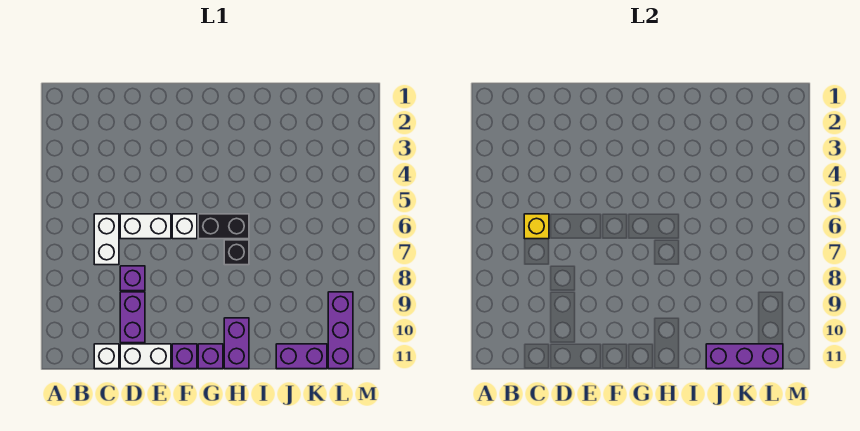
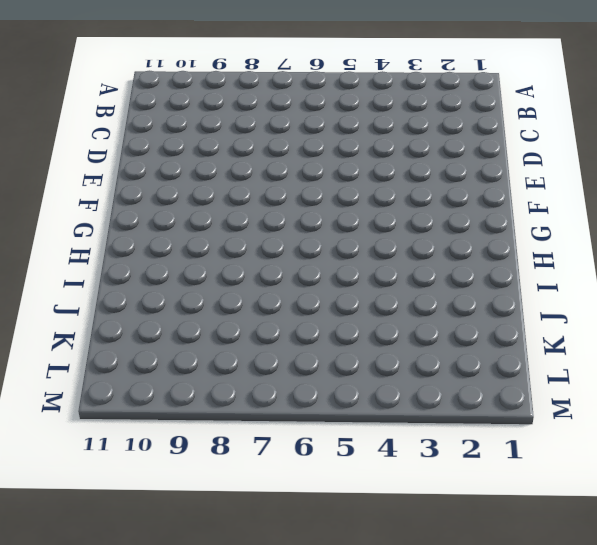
none -> white brick C6:C7 level 1
none -> white brick C11 level 1
none -> white brick D6:E6 level 1

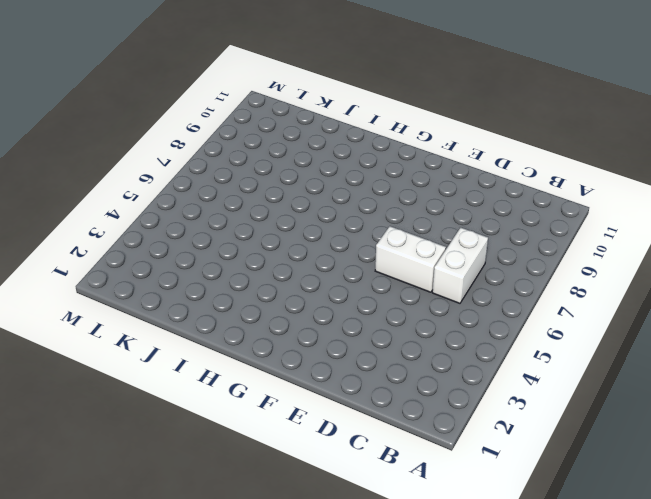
none -> white brick C11 level 1
none -> purple brick D8 level 1
none -> purple brick D9:D10 level 1

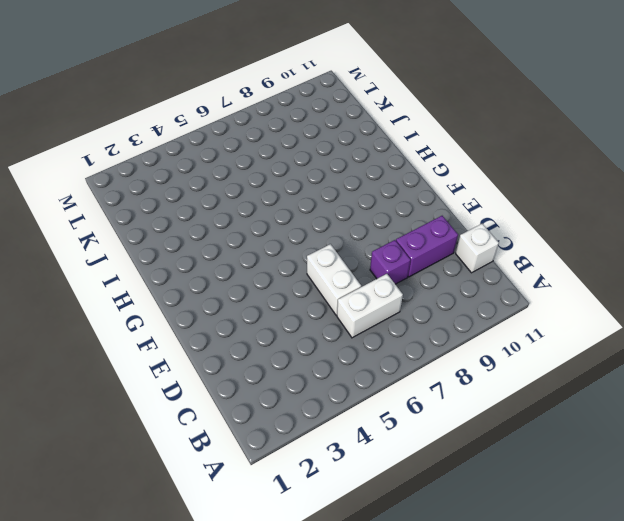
none -> white brick D11:E11 level 1
none -> white brick F6 level 1
none -> purple brick F11 level 1

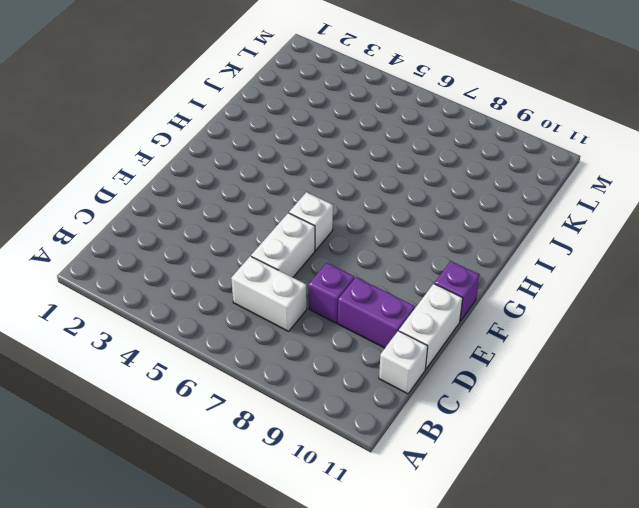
none -> black brick G6:H6 level 1
none -> purple brick G11 level 1
none -> black brick H7 level 1

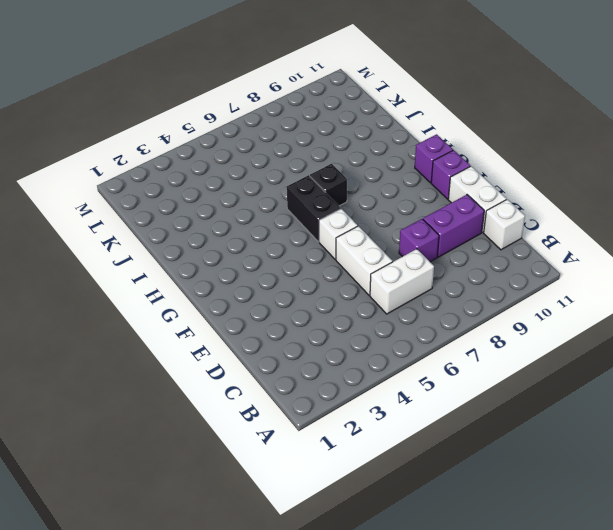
none -> purple brick H10:H11 level 1
none -> purple brick J11:K11 level 1
none -> purple brick L9:L11 level 1

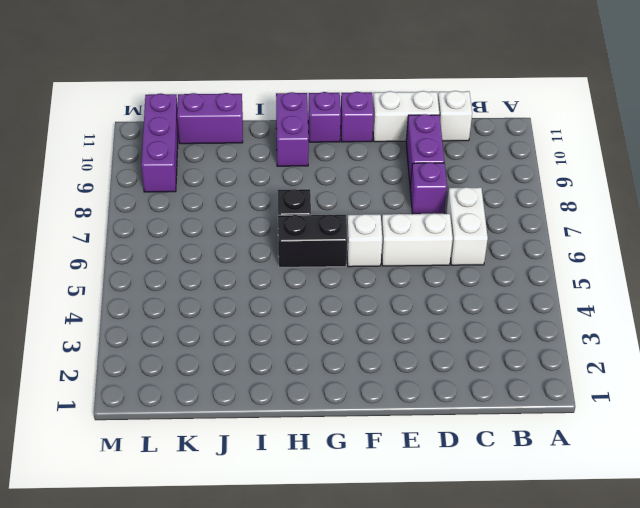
none -> yellow brick C6 level 2
none -> purple brick J11:L11 level 2

